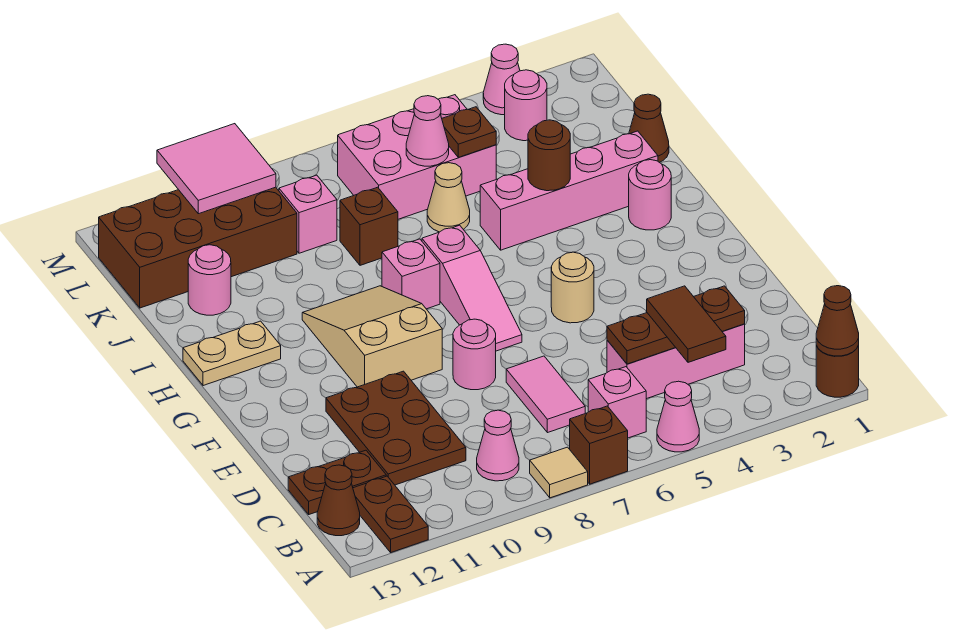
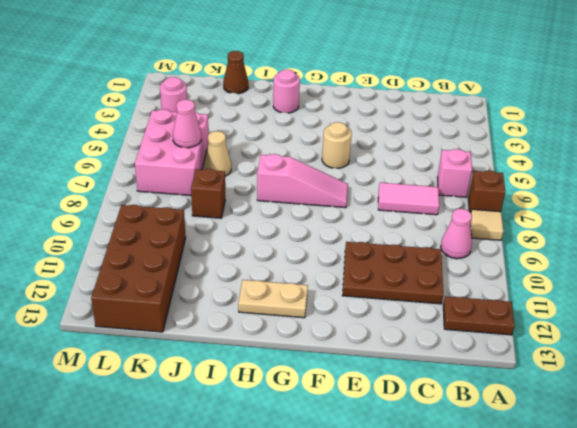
tan plate G12:H12 level 1 -> tan plate H12:H13 level 1
none -> brown round brick A1 level 1
none -> pink cone A5 level 1
none -> brown cone B13 level 1
none -> pink brick C3:C5 level 1

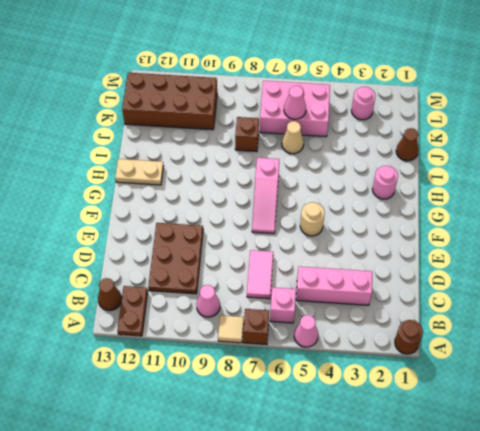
none -> brown plate C12:C13 level 1
none -> pink round brick E8 level 1
none -> tan slope F9:H10 level 1 top F
none -> pink brick H8 level 1

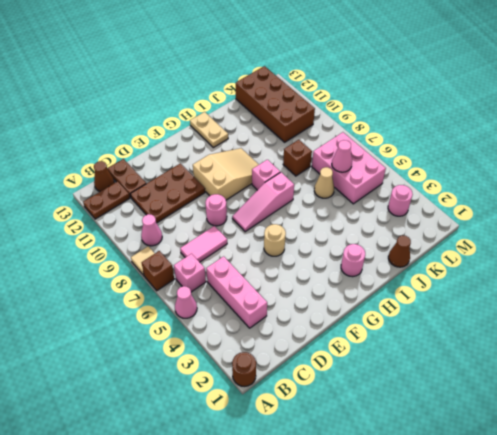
none -> pink brick I2:I5 level 1
none -> pink round brick J12 level 1
none -> pink brick K9 level 1
none -> pink cone M3 level 1

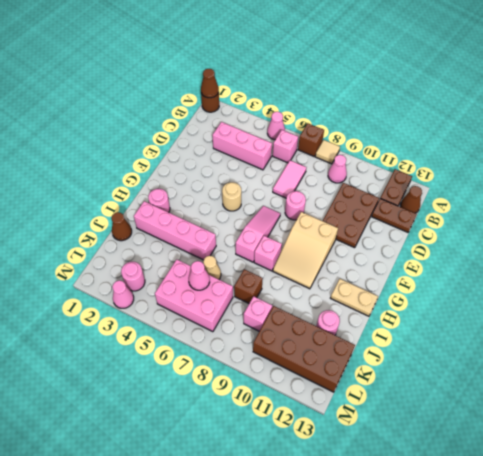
none -> brown plate C3:C5 level 2
none -> brown round brick I4 level 2
none -> brown plate K5 level 2
none -> pink tile L10:M11 level 2

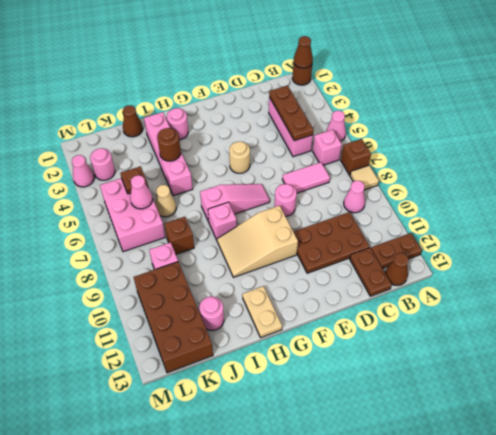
none -> pink tile L10:M11 level 2
none -> brown tile B4:C4 level 3

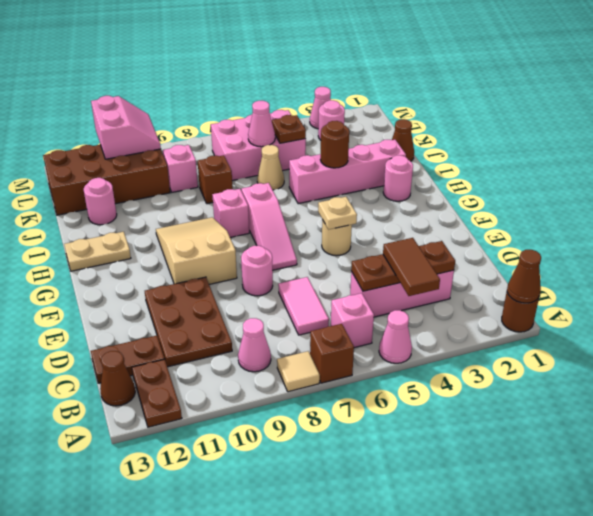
tan plate F5 level 2 -> none
pink slope L10:M11 level 2 top 11 -> pink tile L10:M11 level 2

